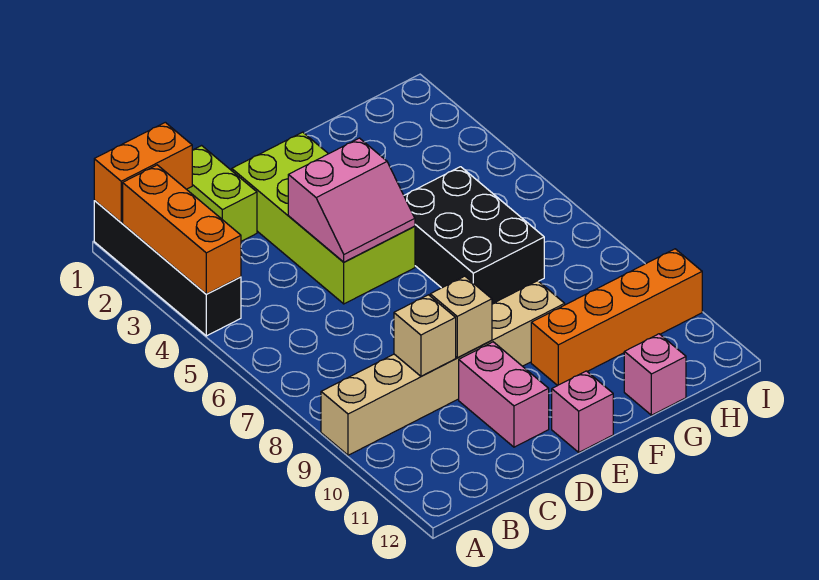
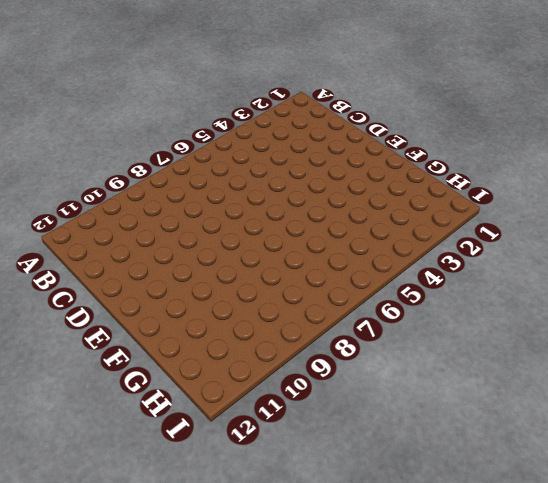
none -> black brick A1:A4 level 1
none -> tan brick A9:F9 level 1
none -> lime brick C1:C2 level 1

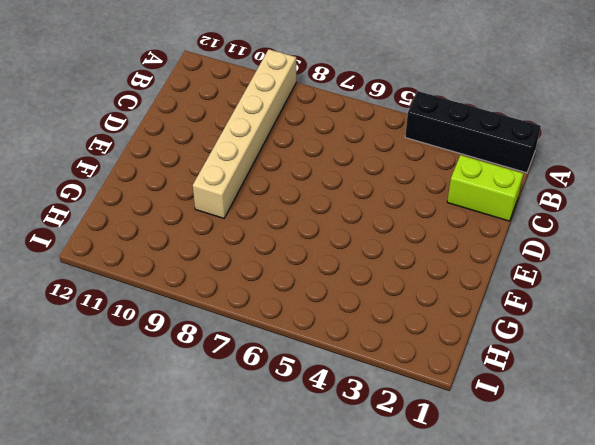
none -> lime brick D2:E5 level 1
none -> pink brick D10:D11 level 1
none -> pink brick E12 level 1

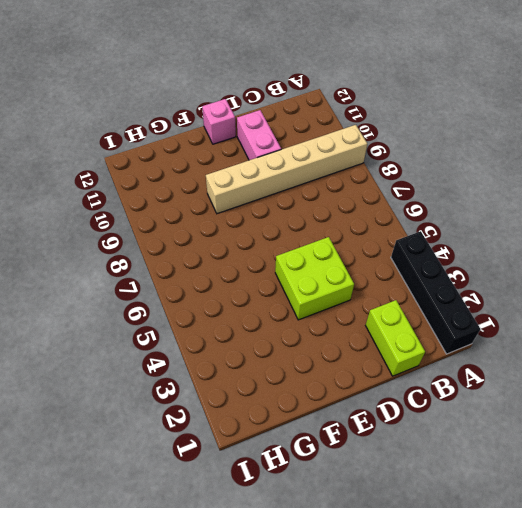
lime brick D4:E5 level 1 -> lime brick D2:E5 level 1
none -> black brick F5:G7 level 1
none -> orange brick F10:I10 level 1
none -> pink brick G12 level 1

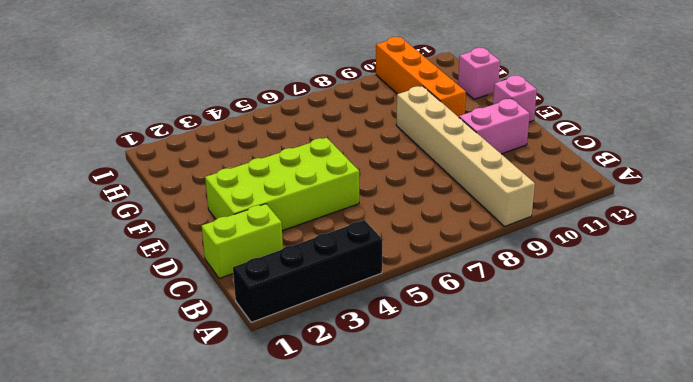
none -> black brick F5:G7 level 1
none -> orange brick A1:B1 level 2
none -> orange brick A2:A4 level 2

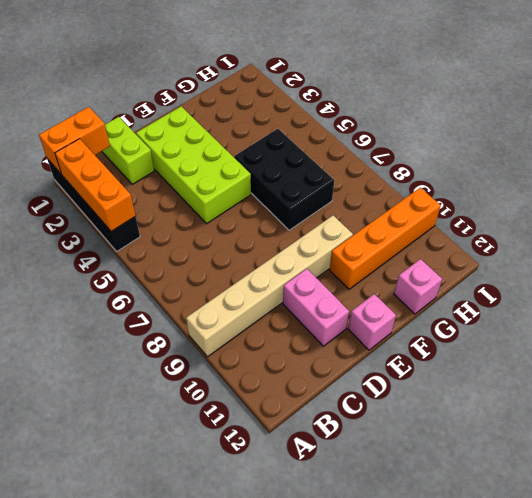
none -> tan brick C9 level 2
none -> pink slope D4:E5 level 2 top 4
none -> tan brick D9 level 2

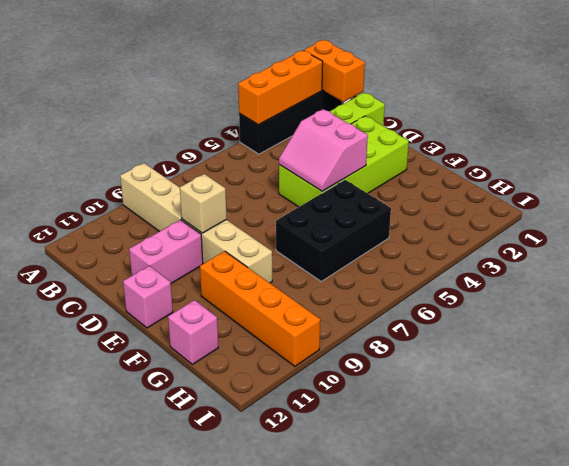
none -> tan brick C9 level 2

